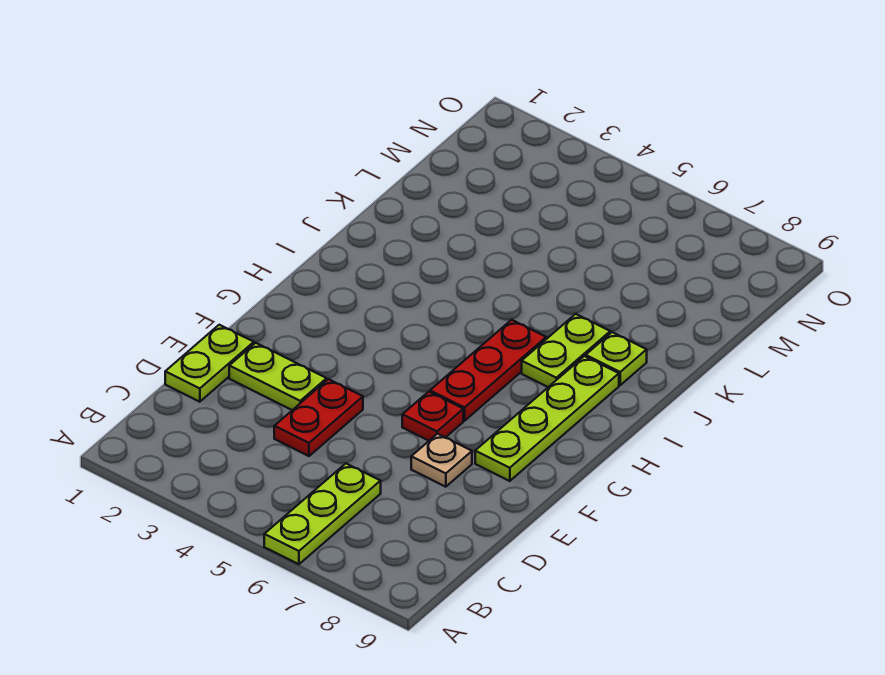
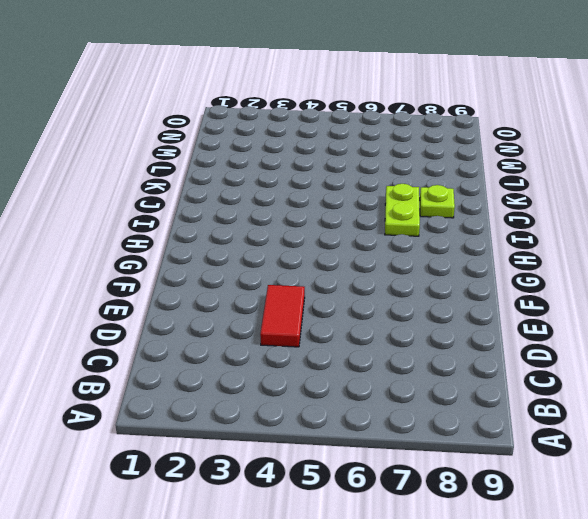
red tile D4:E4 level 1 -> red plate D4:E4 level 1
none -> lime plate A6:C6 level 1
none -> lime plate D1:E1 level 1

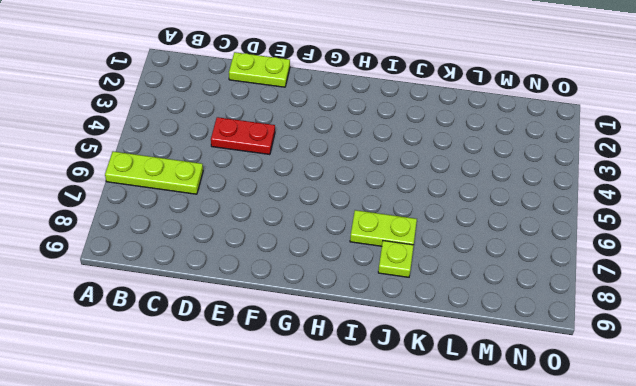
none -> lime plate E2:E3 level 1
none -> tan plate E7 level 1

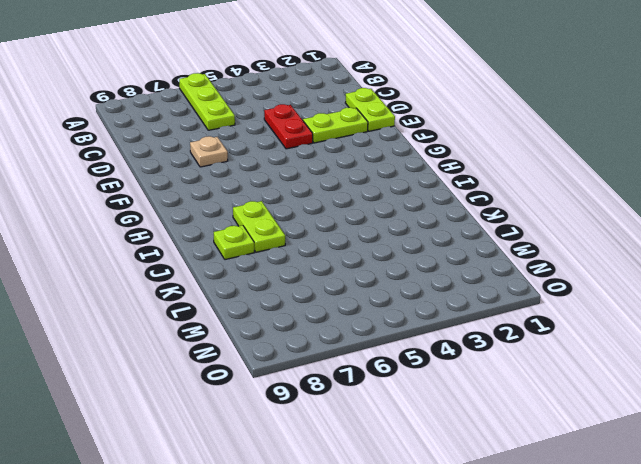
none -> red plate F6 level 1
none -> lime plate F8:I8 level 1

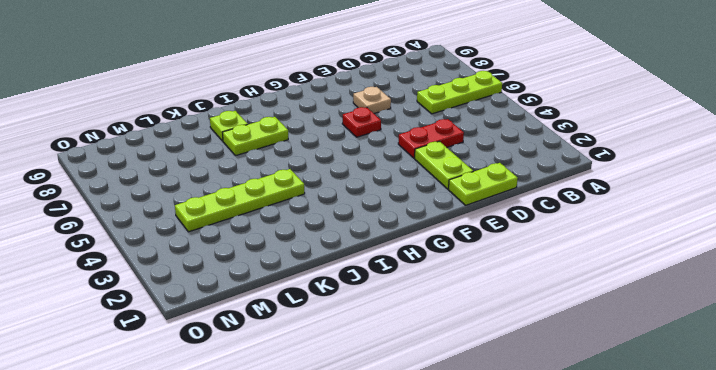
lime plate J4:M4 level 1 -> lime plate F8:I8 level 1
none -> red plate G6:I6 level 1

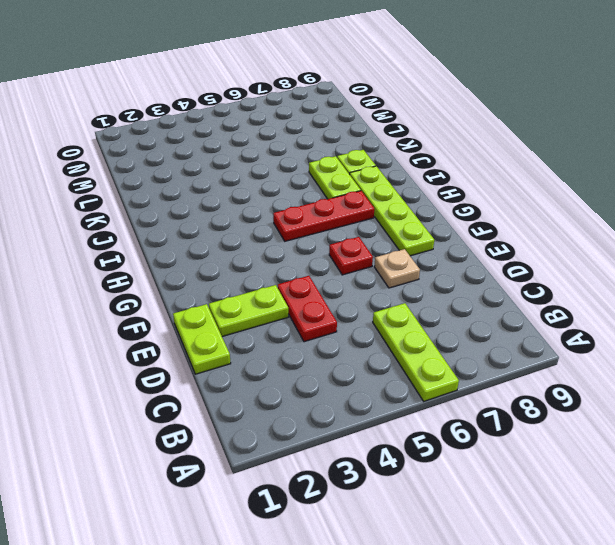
red plate H5:H7 level 1 -> red plate G6:I6 level 1

